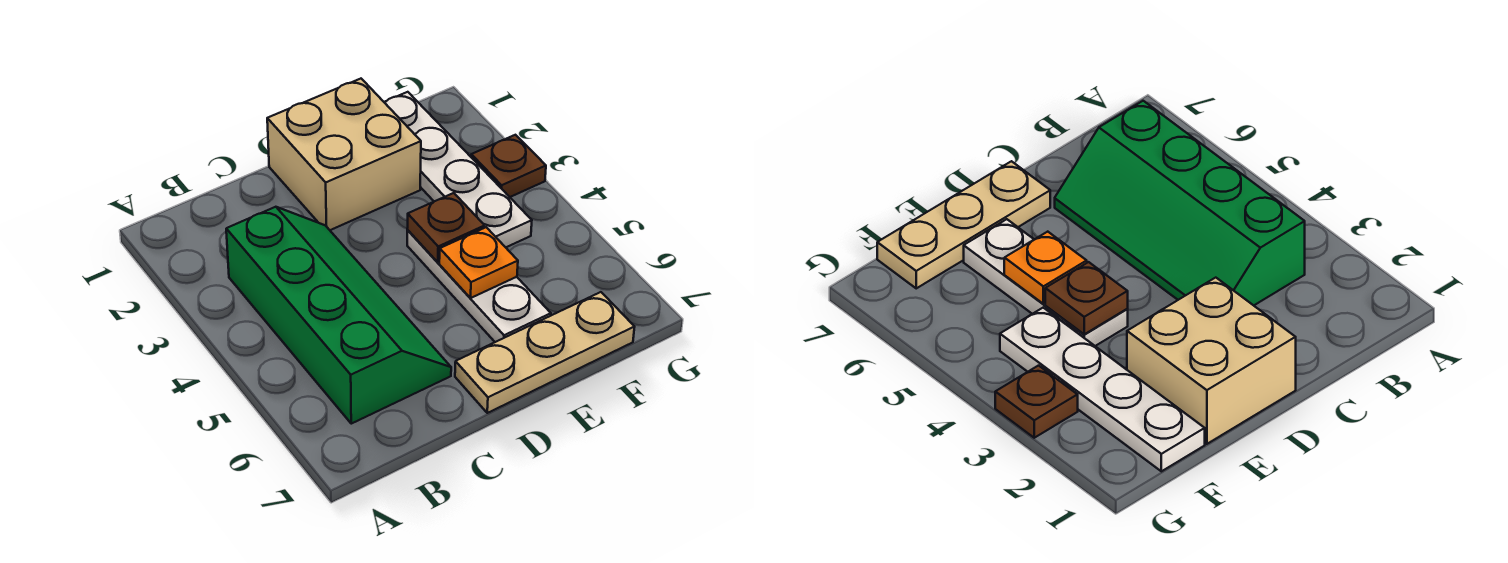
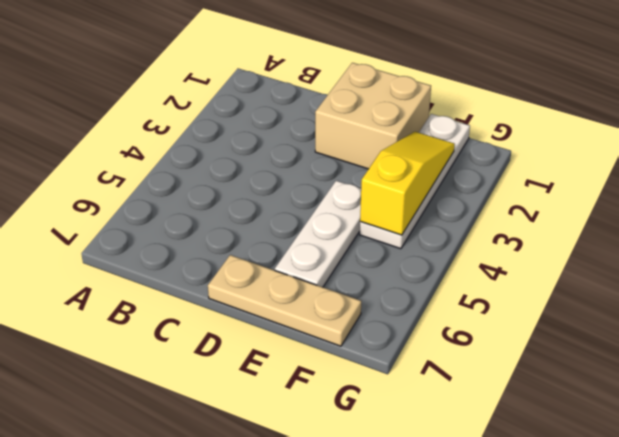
yellow slope F2:F4 level 2 top 4 -> none
none -> green slope B3:C6 level 1 top B
none -> brown plate G3 level 1

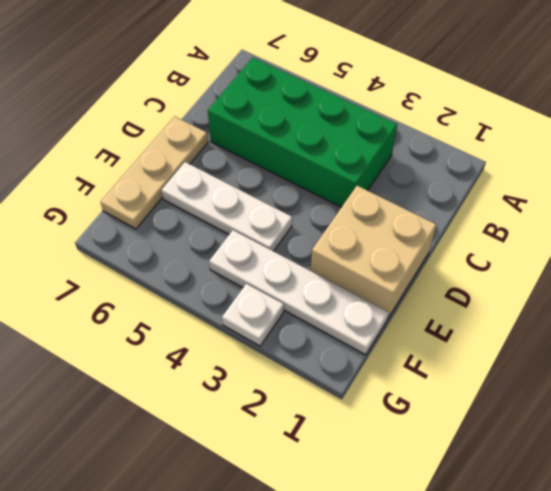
green brick B3:C6 level 1 -> green slope B3:C6 level 1 top B
white plate G3 level 1 -> brown plate G3 level 1
none -> brown plate E4 level 2
none -> orange plate E5 level 2

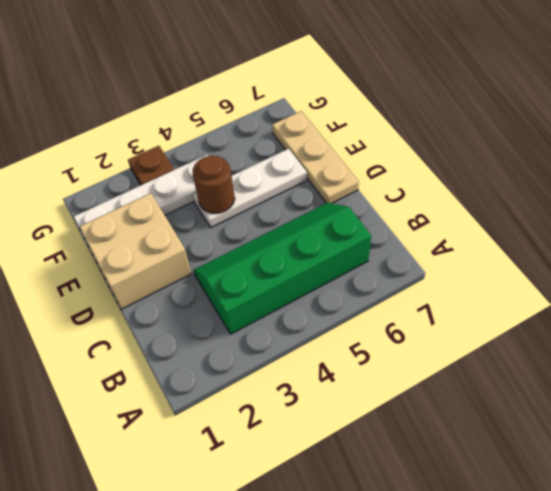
brown round brick E4 level 2 -> brown plate E4 level 2
none -> orange plate E5 level 2

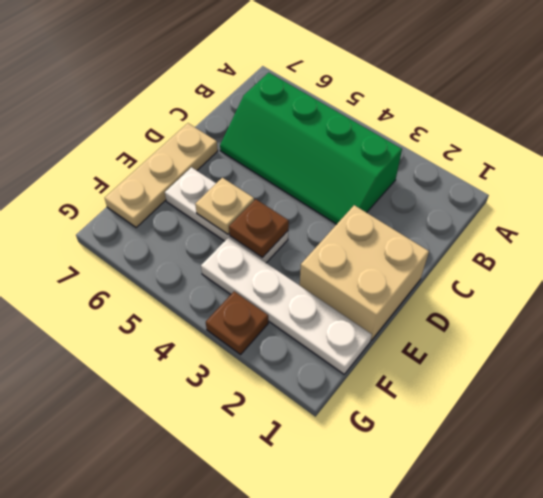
tan plate E5 level 2 -> orange plate E5 level 2

